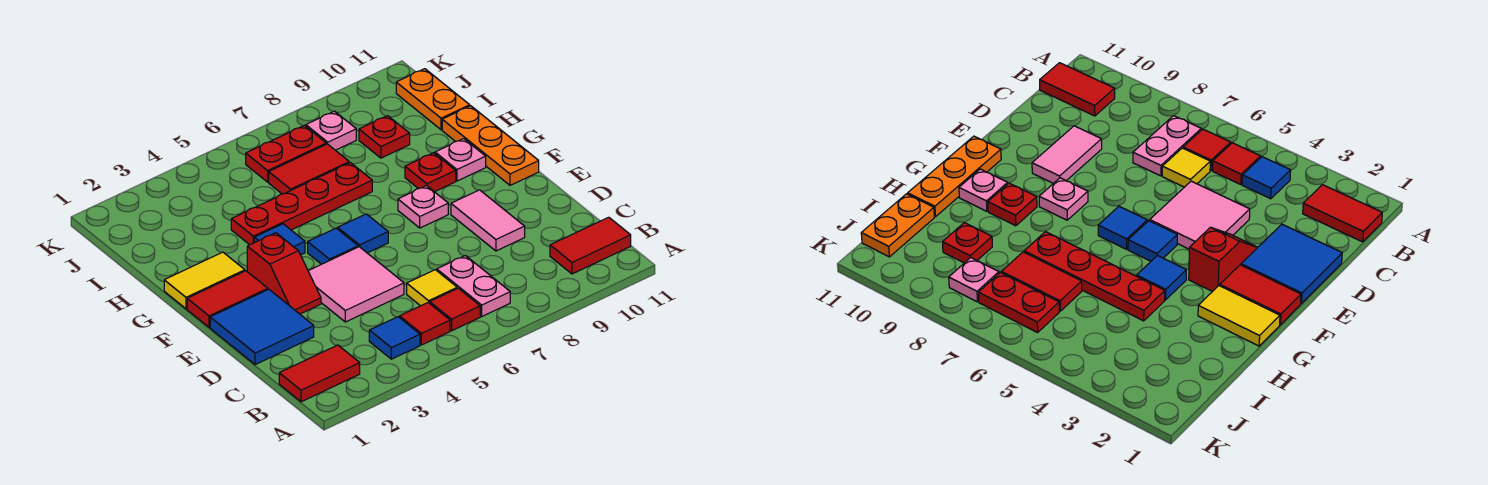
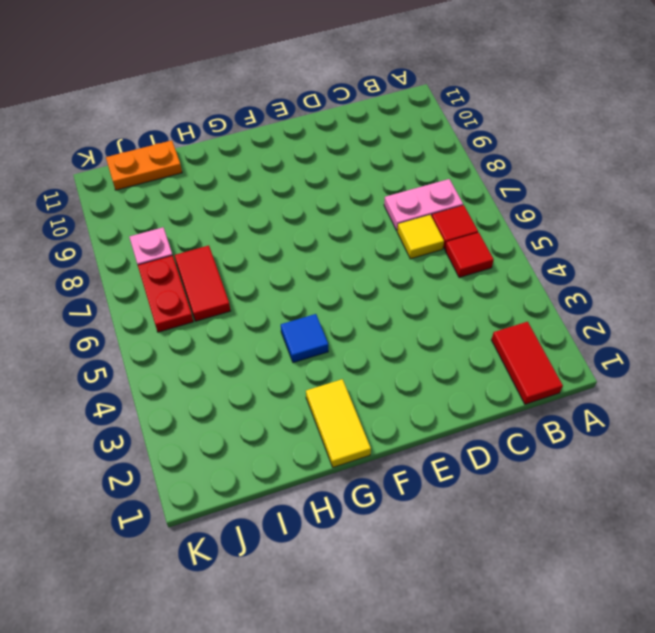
none -> blue tile B4 level 1
none -> red tile B10:B11 level 1
none -> blue tile D1:E2 level 1

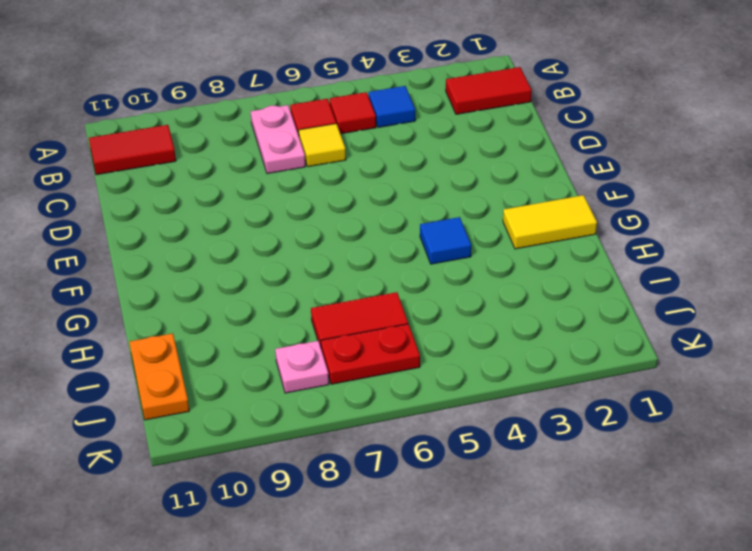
none -> blue tile D1:E2 level 1
none -> pink tile D4:E5 level 1
none -> pink tile D9:E9 level 1

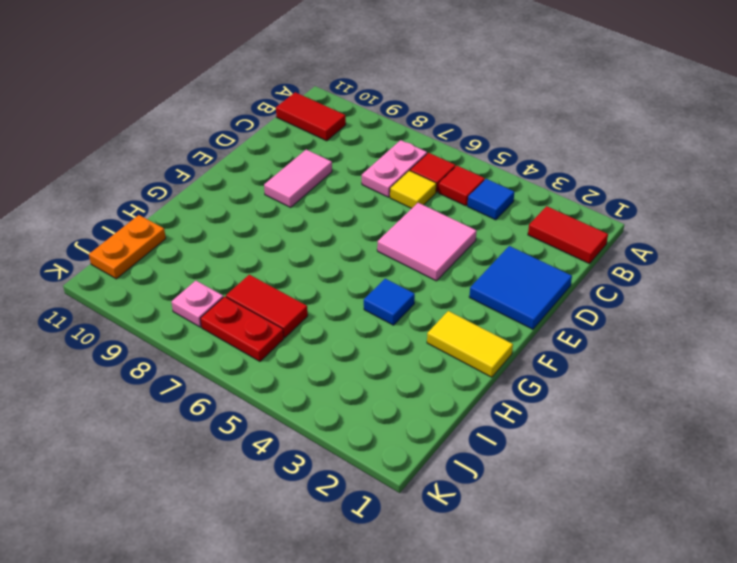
none -> red slope E3:F3 level 1 top F
none -> red tile F1:F2 level 1
none -> blue tile F5 level 1

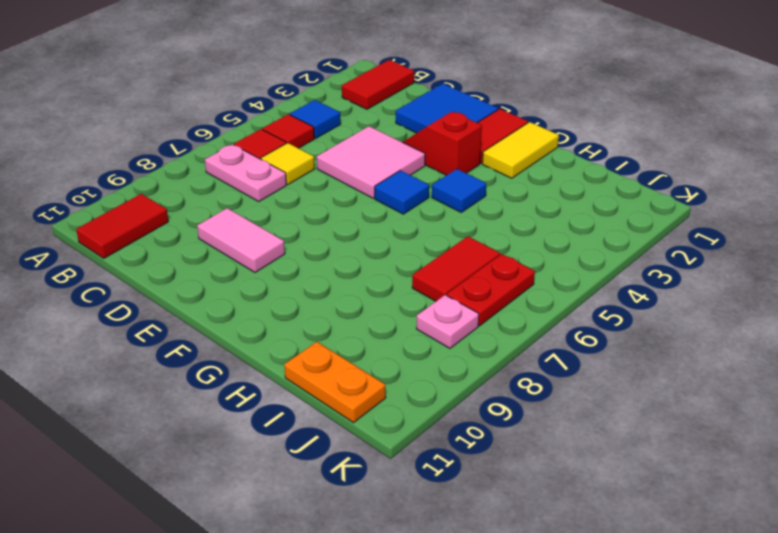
none -> blue tile F6 level 1
none -> pink plate F8 level 1
none -> orange plate F11:H11 level 1

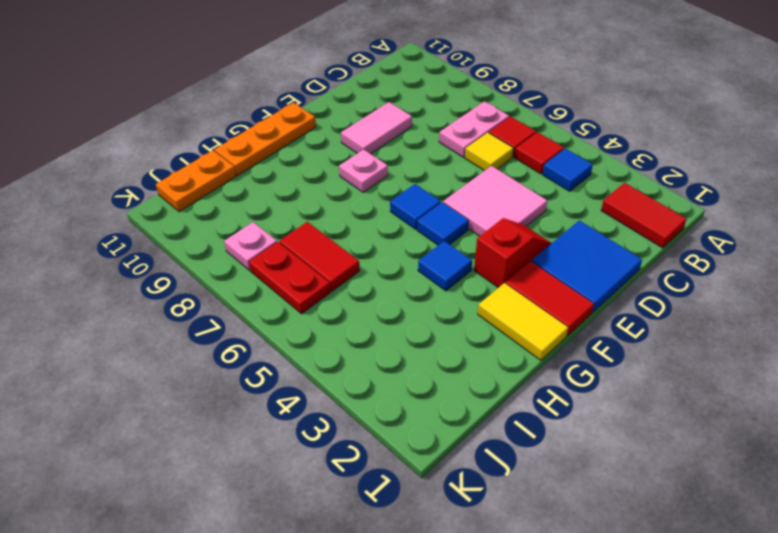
none -> red tile B10:B11 level 1
none -> red plate G9 level 1
none -> pink plate G10 level 1

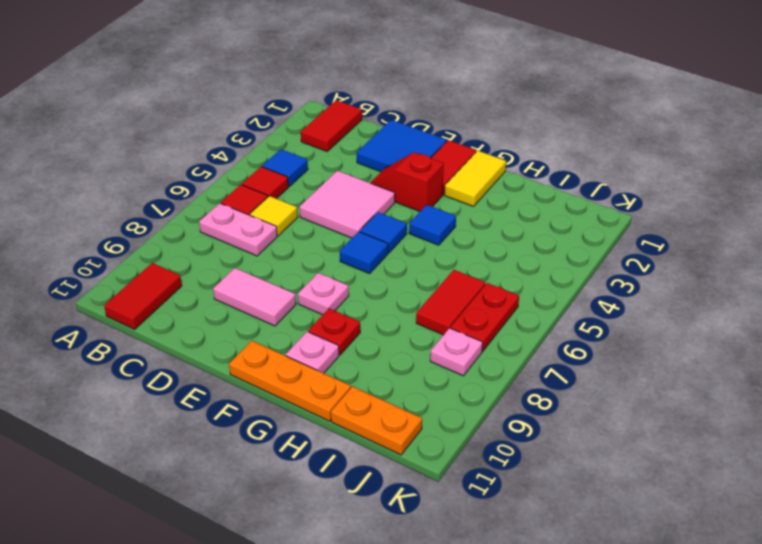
none -> red plate H4:H7 level 1
none -> red plate I9 level 1

